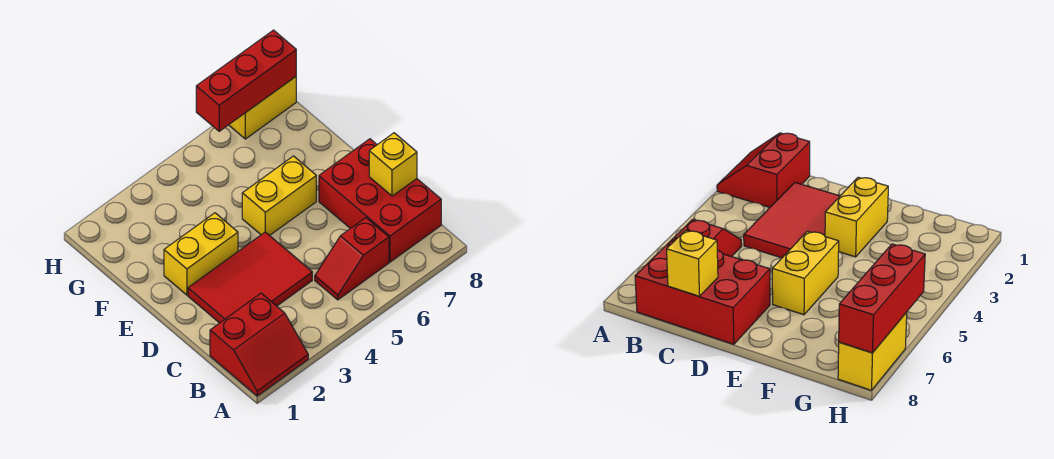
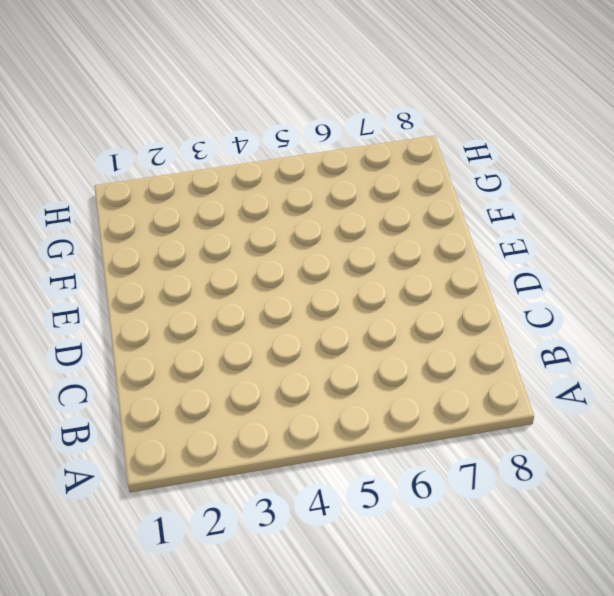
none -> red slope A1:B2 level 1 top B
none -> red slope B5:B6 level 1 top 6

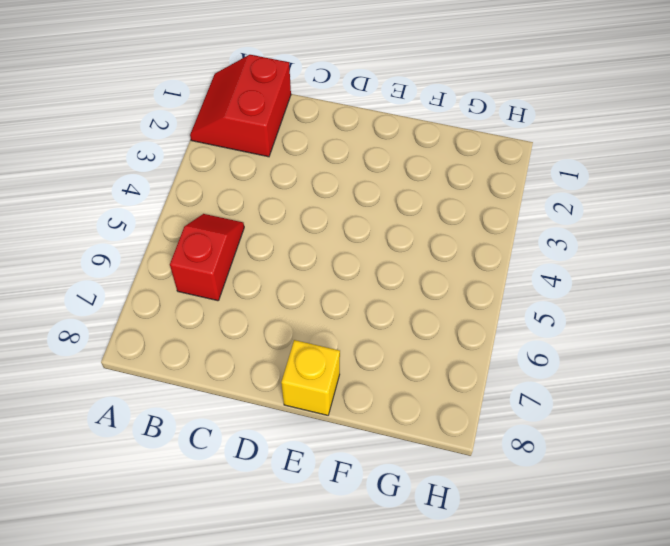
yellow brick E8 level 1 -> yellow brick C8 level 2
none -> red brick B7:D8 level 1
none -> red tile C2:D4 level 1

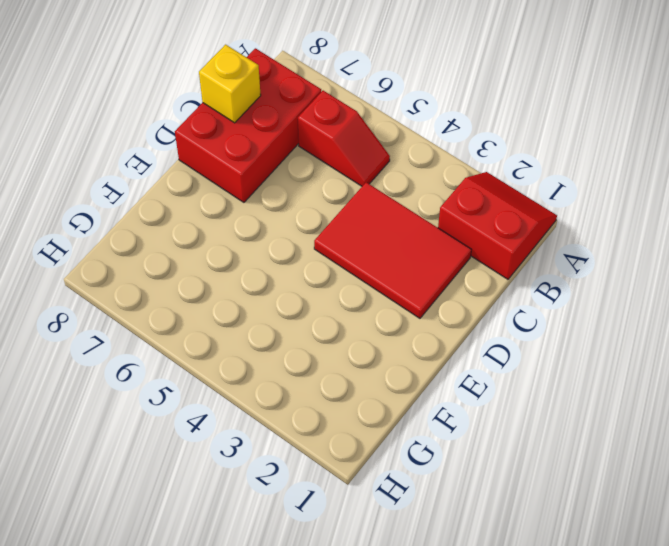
none -> yellow brick E2:E3 level 1
none -> yellow brick E5:E6 level 1

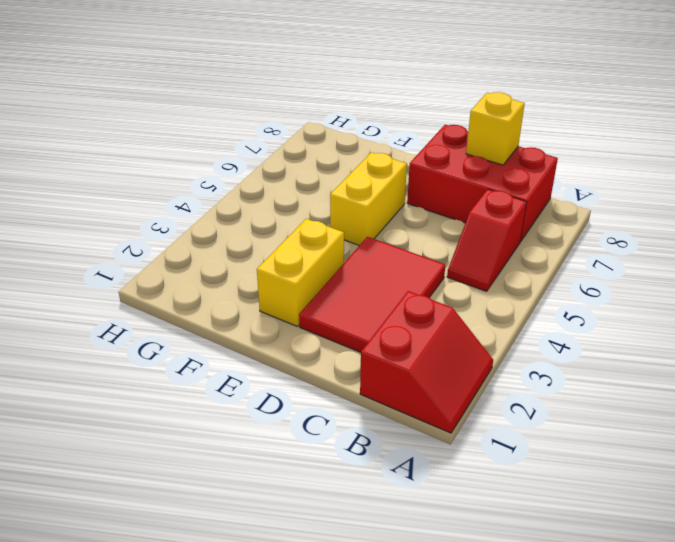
none -> yellow brick H7:H8 level 1
none -> red brick H6:H8 level 2

